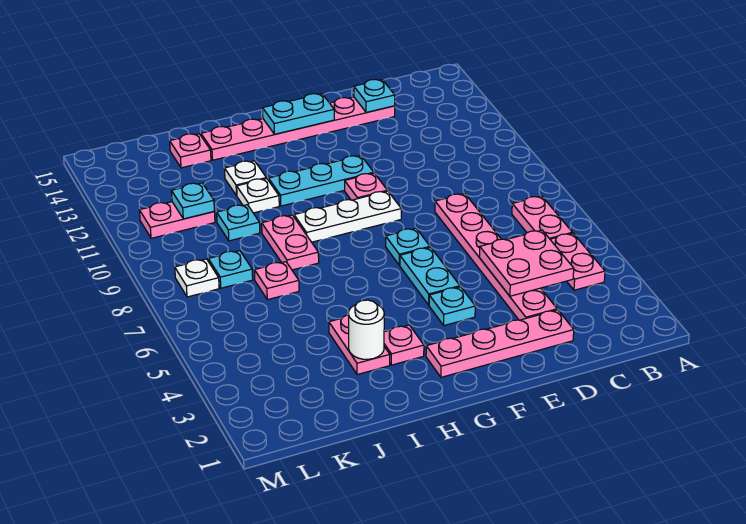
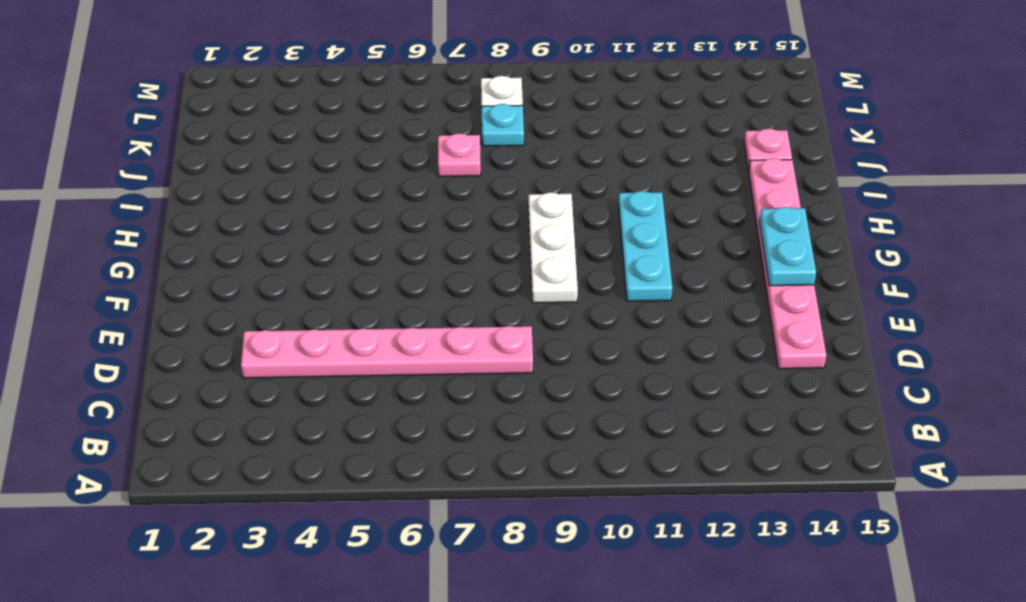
none -> pink plate B4:B5 level 1
none -> pink plate B6:B7 level 1
none -> pink plate D2:G2 level 1

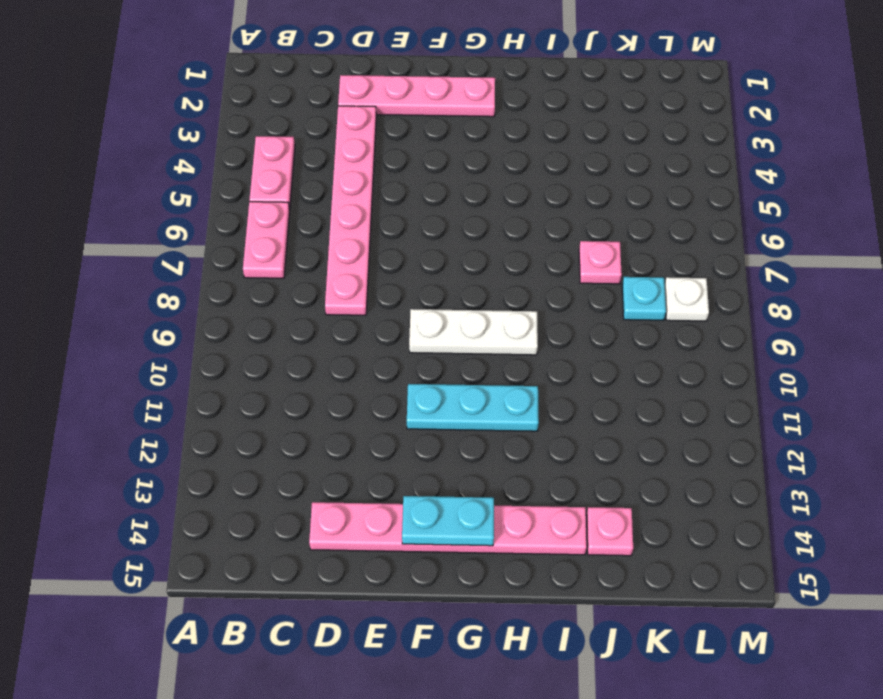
none -> cyan plate F4 level 1
none -> cyan plate F5:F6 level 1
none -> cyan plate F7 level 1

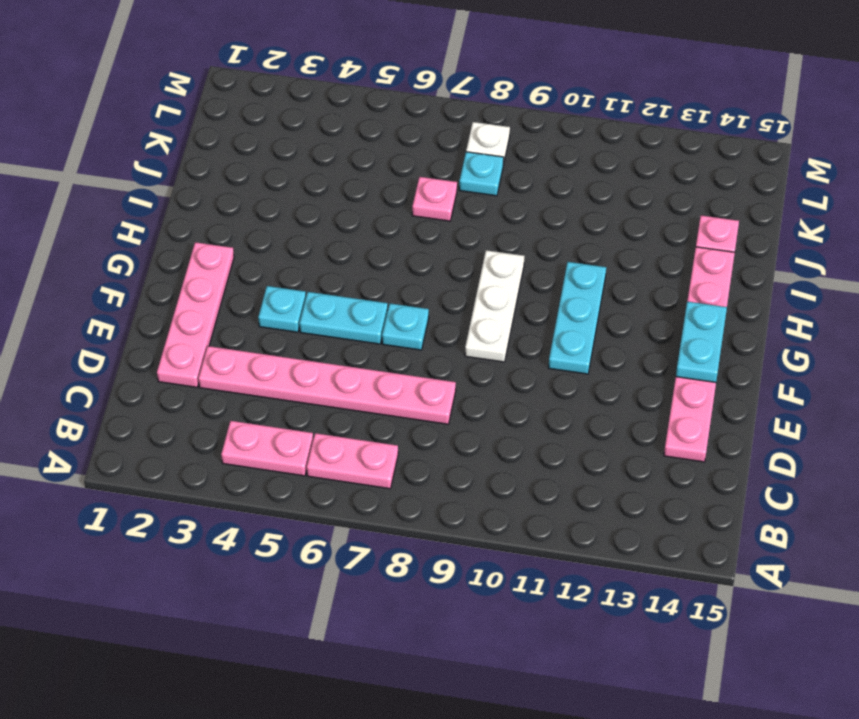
none -> pink plate F10 level 1
none -> pink plate H3 level 1
none -> pink plate I3:I4 level 1

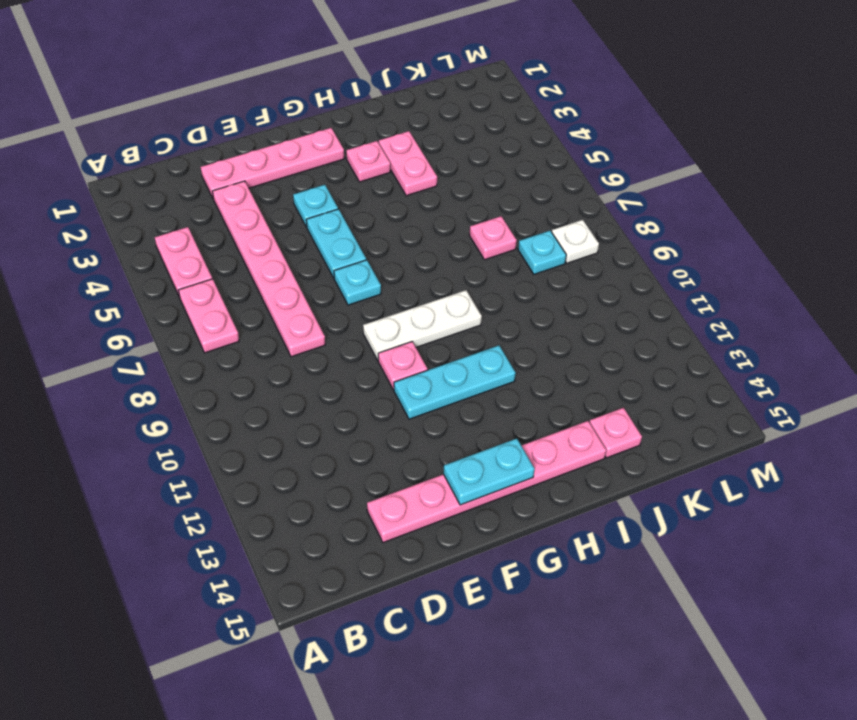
none -> pink plate I8:I9 level 1
none -> white plate I11 level 1
none -> white plate I12 level 1

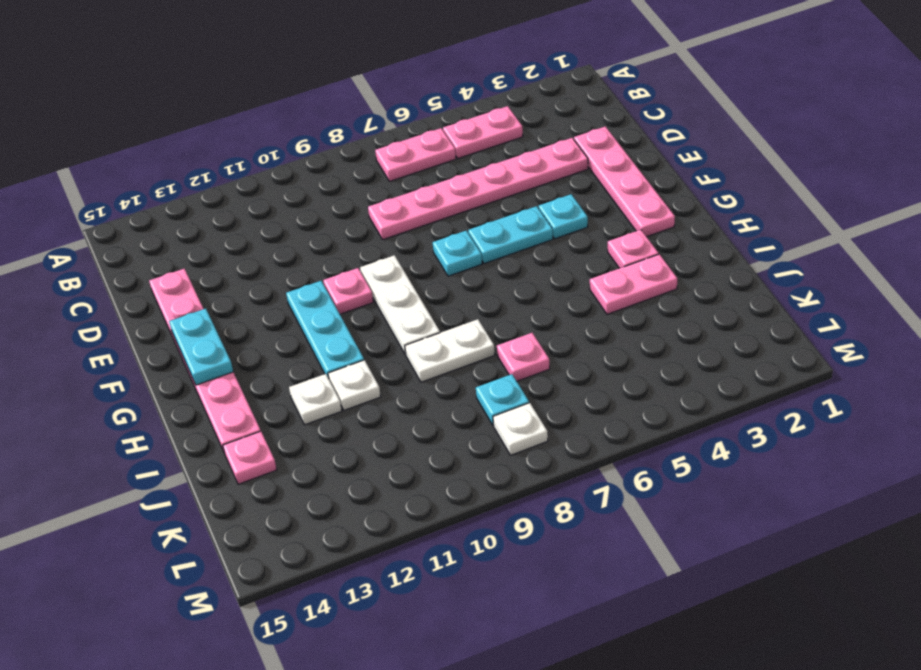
white plate I8:I9 level 1 -> pink plate I8:I9 level 1
none -> cyan plate J10 level 1
none -> pink plate K11:L11 level 1
none -> pink plate C4:D5 level 2

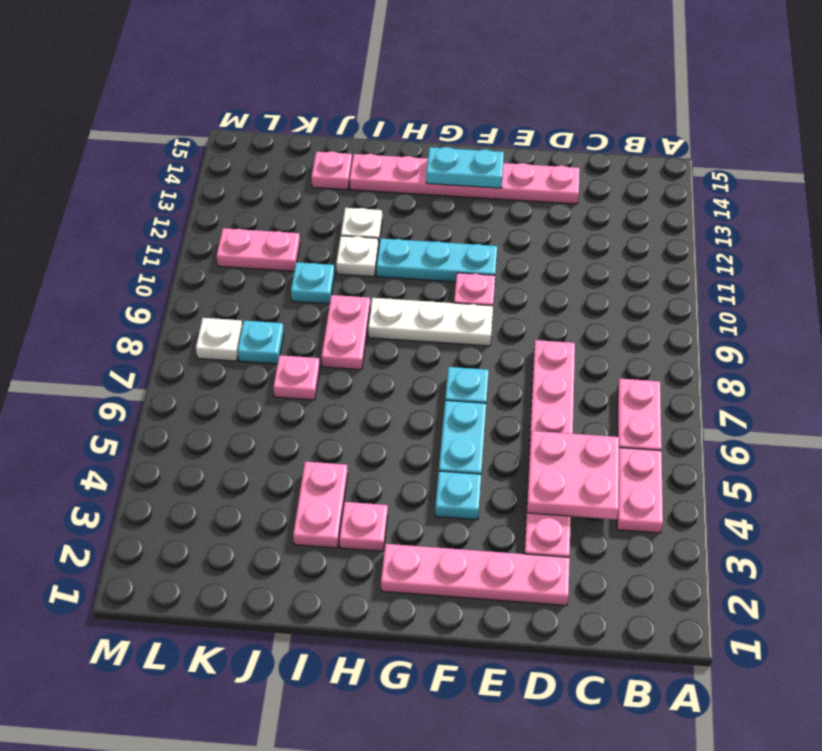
none -> cyan plate D14 level 2
none -> white round brick I3 level 2
none -> cyan plate K11 level 2

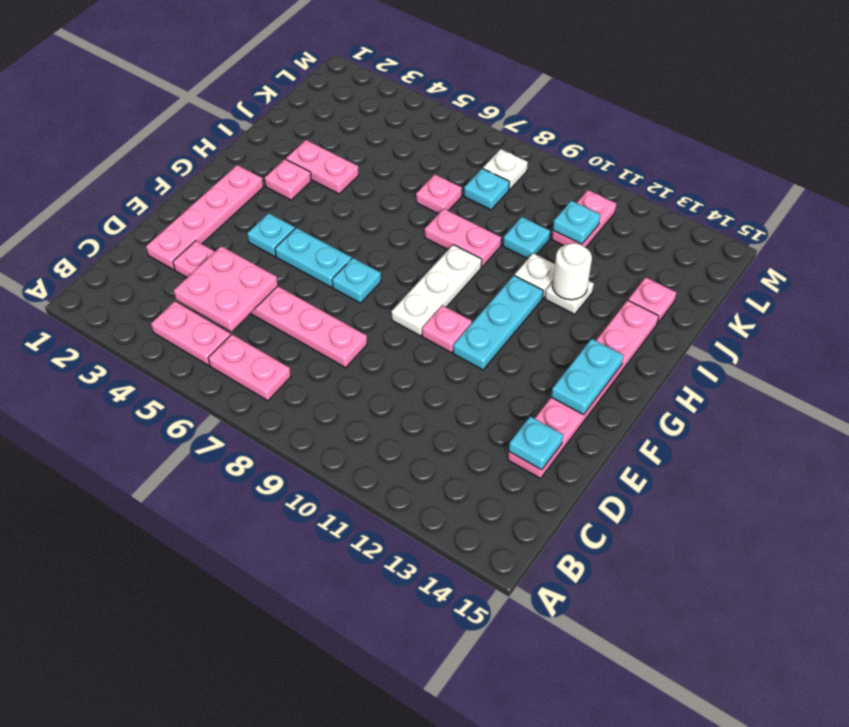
white round brick I12 level 2 -> white round brick I3 level 2

